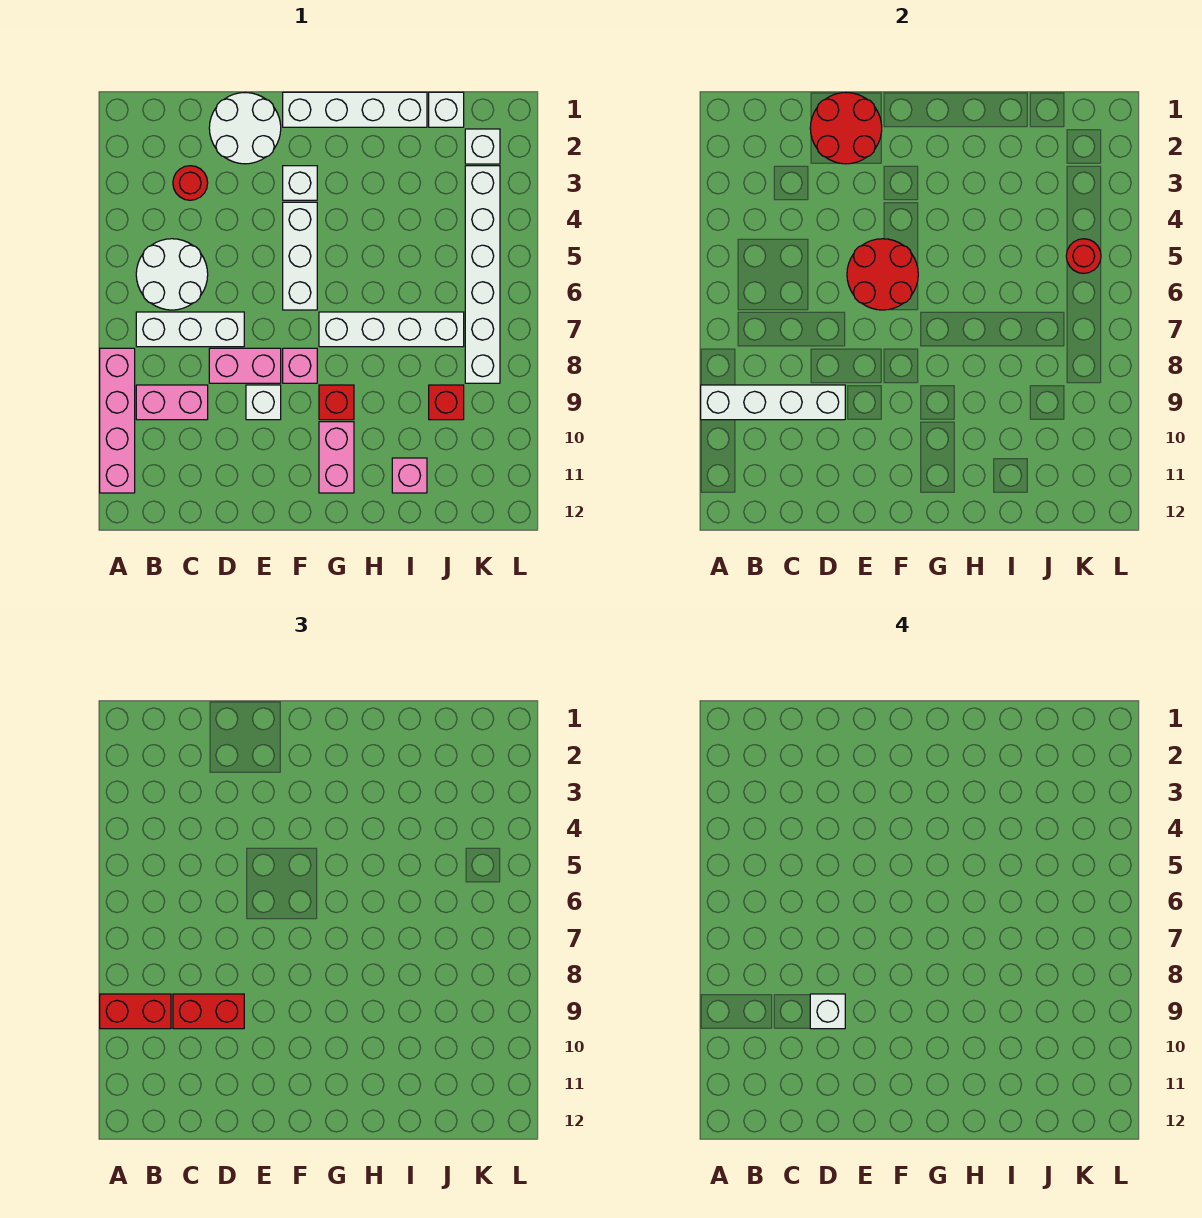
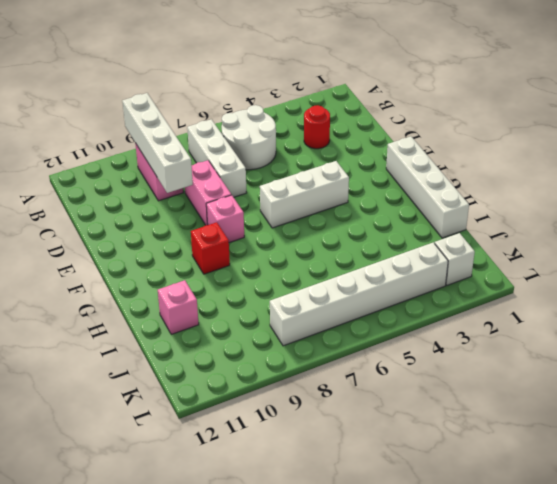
none -> pink brick A8:A11 level 1
none -> white round brick D1:E2 level 1
none -> white brick E9 level 1

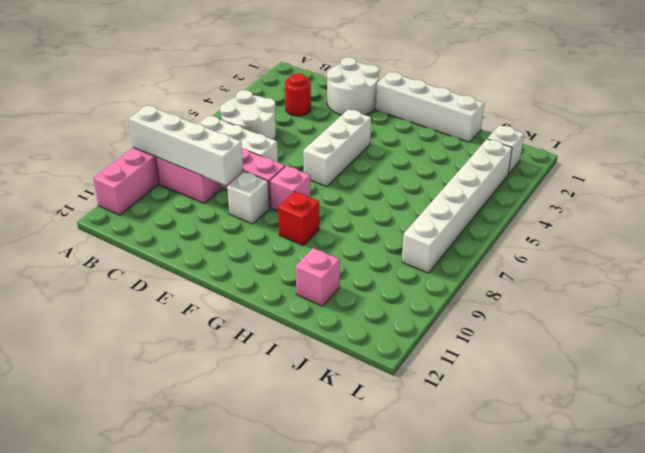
none -> white brick F3 level 1
none -> white brick G7:J7 level 1
none -> pink brick G10:G11 level 1

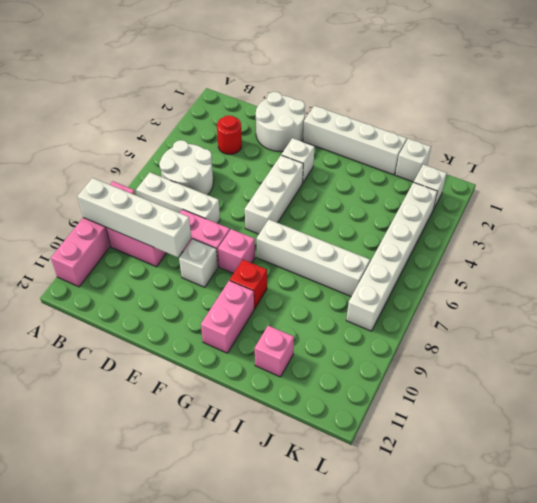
none -> red brick J9 level 1
none -> red round brick D1:E2 level 2
none -> red round brick E5:F6 level 2

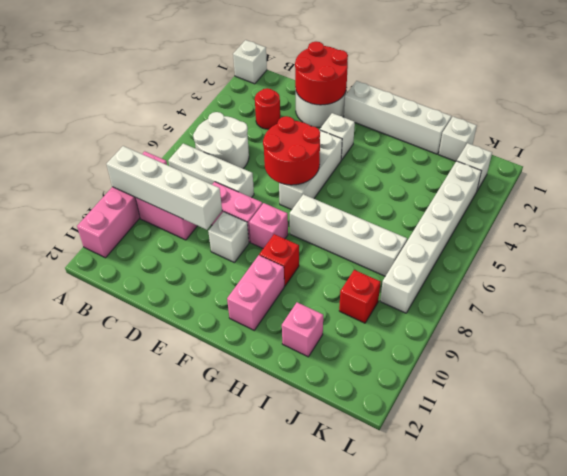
white brick A1 level 1 -> white brick D9 level 4
none -> red round brick K5 level 2
none -> red brick A9:B9 level 3
none -> red brick C9:D9 level 3

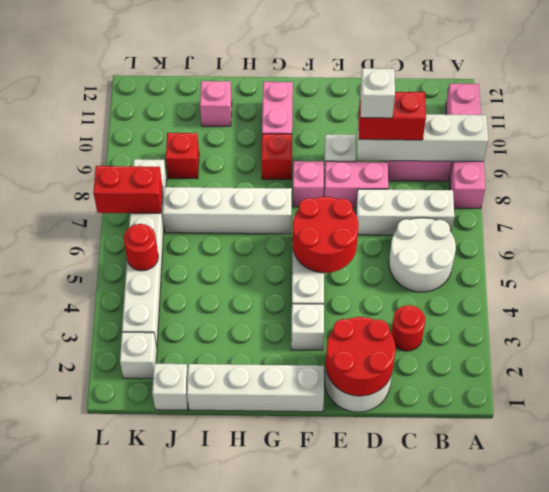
red brick K7:L7 level 2 -> red brick A9:B9 level 3

